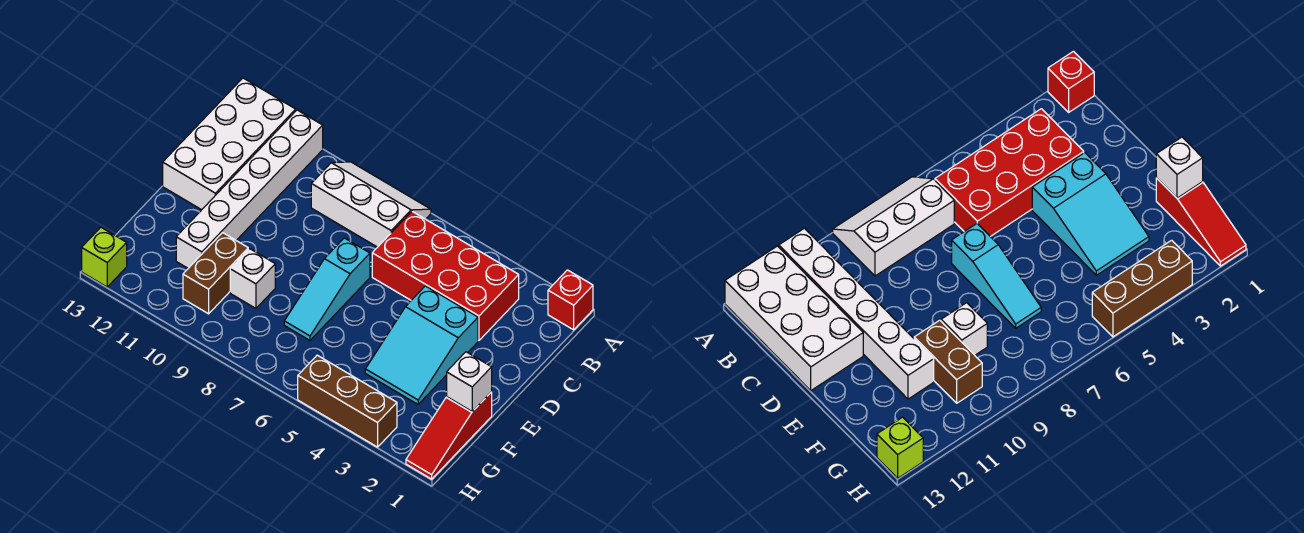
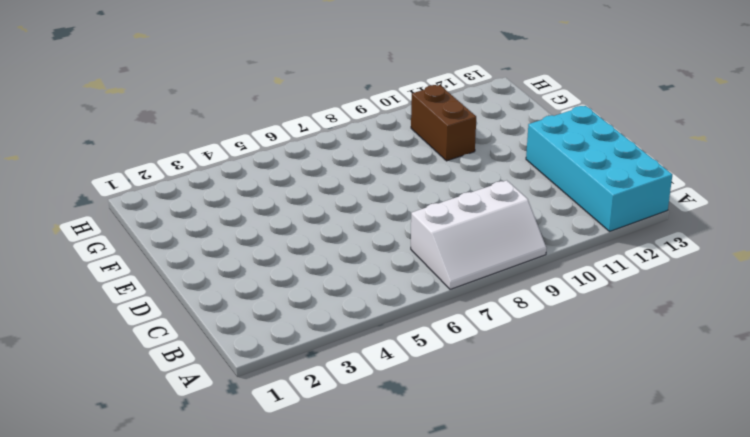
cyan brick A12:D13 level 1 -> white brick A12:D13 level 1
none -> red brick A1 level 1
none -> white brick A11:F11 level 1
none -> red brick B3:C6 level 1

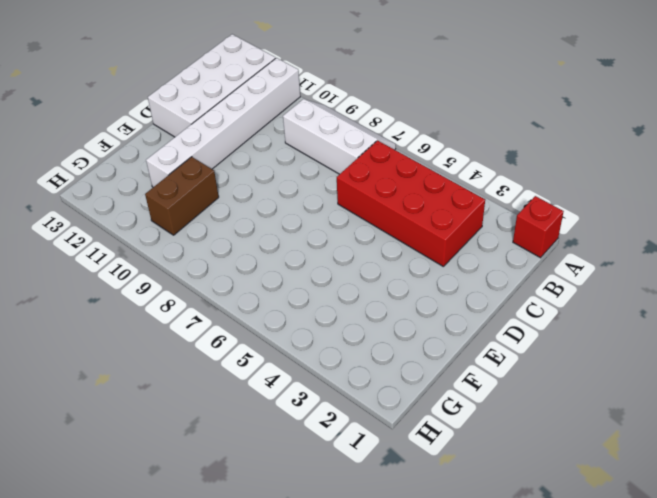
none -> cyan slope D3:F4 level 1 top D
none -> cyan slope D7:F7 level 1 top D
none -> red slope F1:H1 level 1 top F

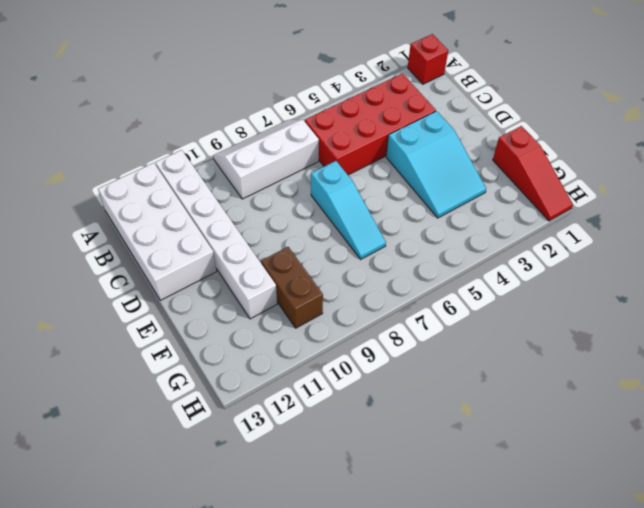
none -> white brick F9 level 1
none -> brown brick H3:H5 level 1
none -> lime brick H13 level 1

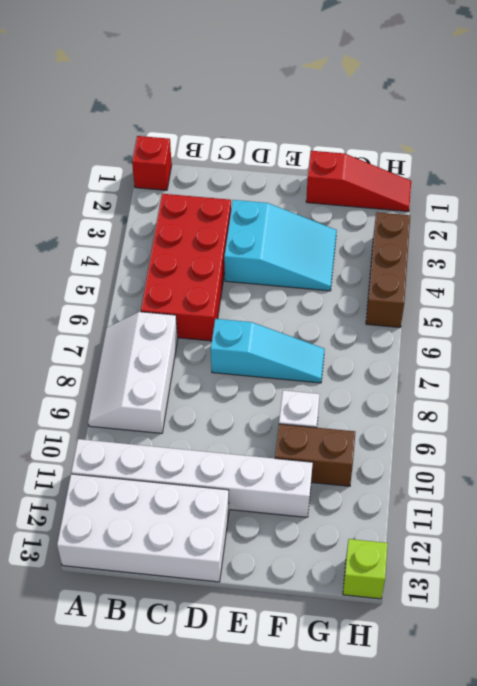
none -> white brick F1 level 2

